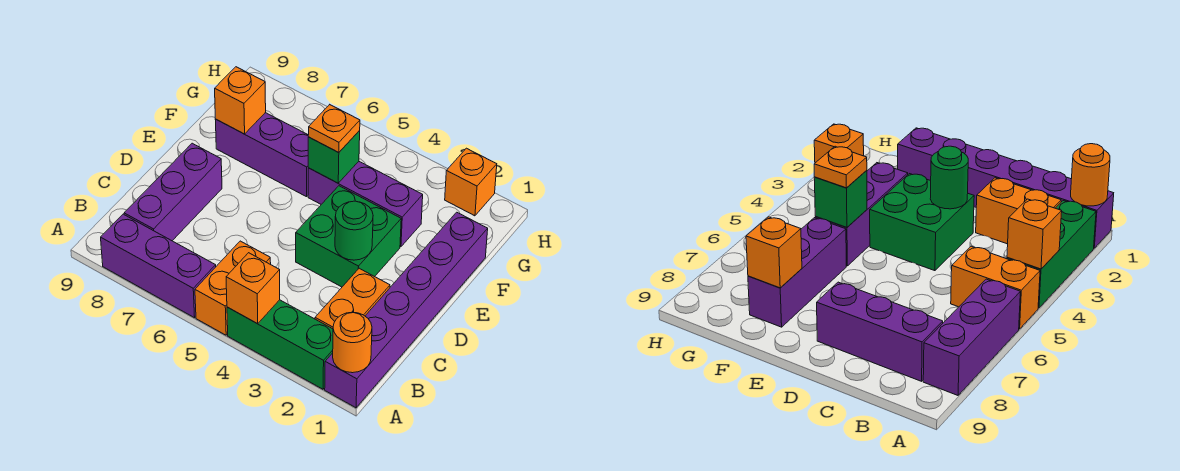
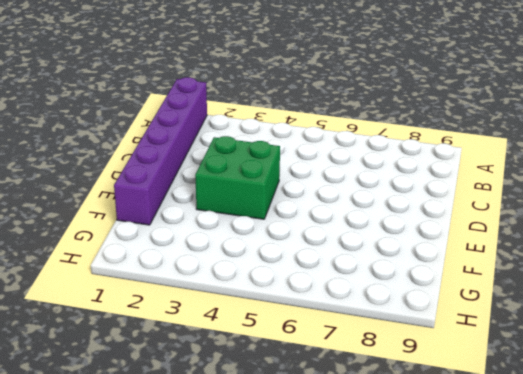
none -> green brick A2:A4 level 1
none -> orange brick A5:B5 level 1
none -> purple brick A6:A8 level 1

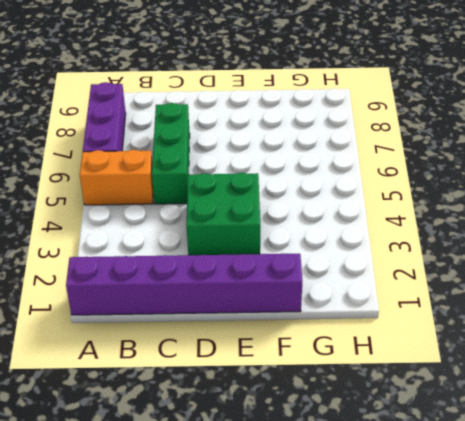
green brick C5:C7 level 1 -> green brick A2:A4 level 1
none -> orange brick B2:C2 level 1
none -> purple brick B8:D8 level 1
none -> purple brick F3:F5 level 1

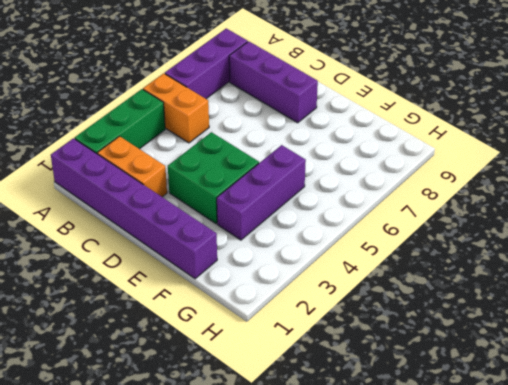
none -> purple brick F6:F8 level 1
none -> orange brick H2 level 1
none -> orange round brick A1 level 2

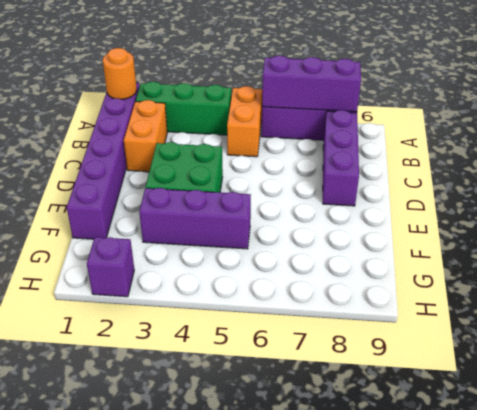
purple brick A6:A8 level 2 -> purple brick F6:F8 level 1
purple brick H2 level 1 -> orange brick H2 level 1
none -> orange brick A4 level 2
none -> green round brick D3 level 2
none -> green brick F5 level 2

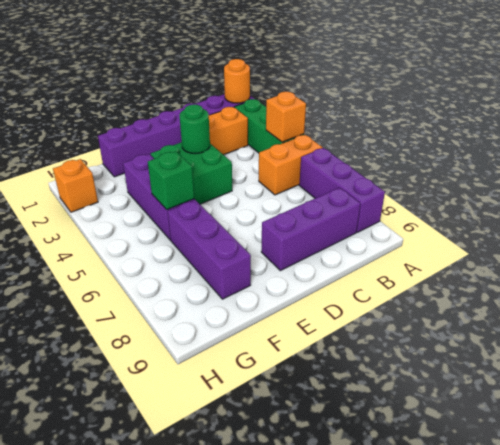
none -> orange brick F8 level 2
none -> orange plate F5 level 3

